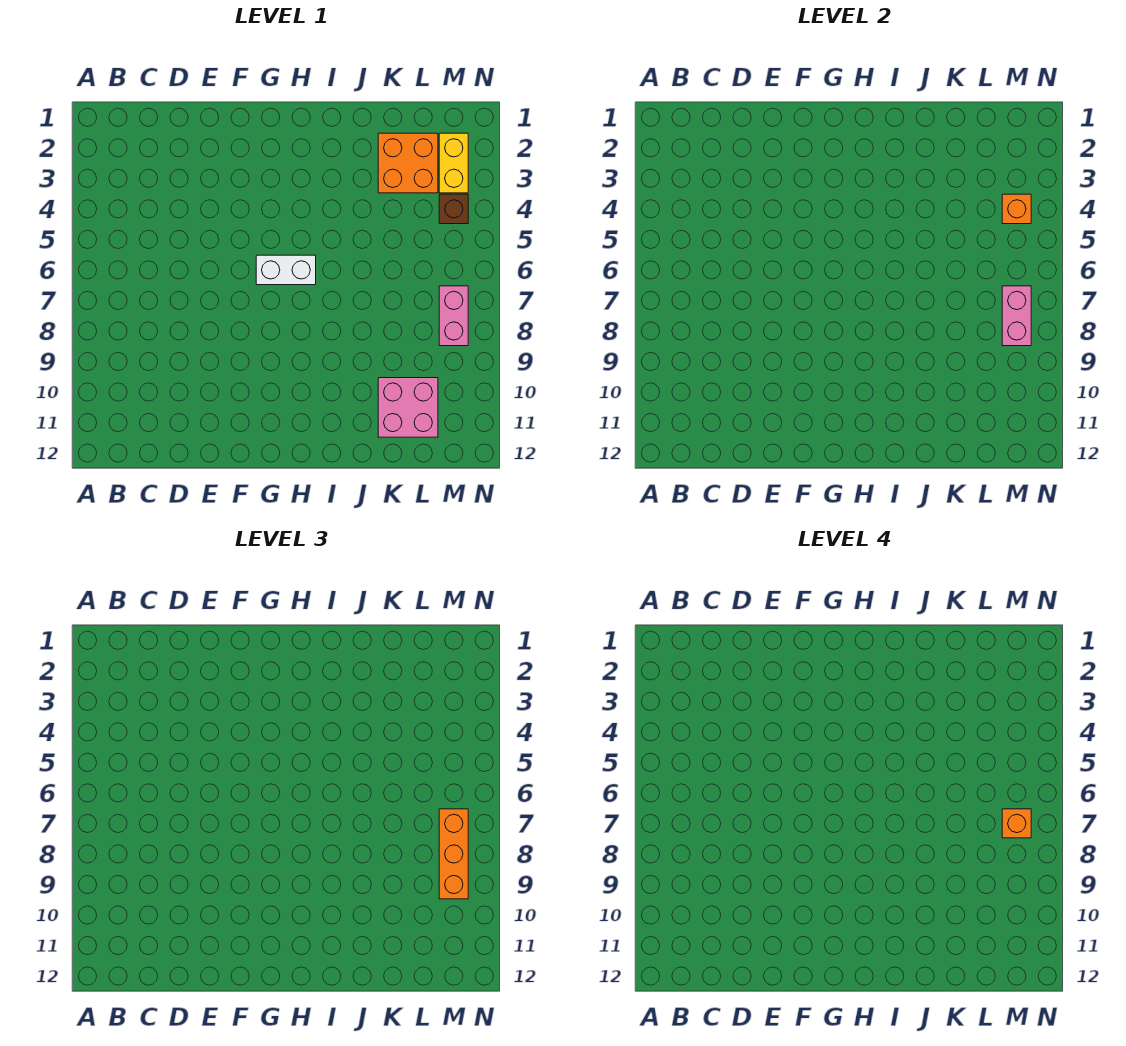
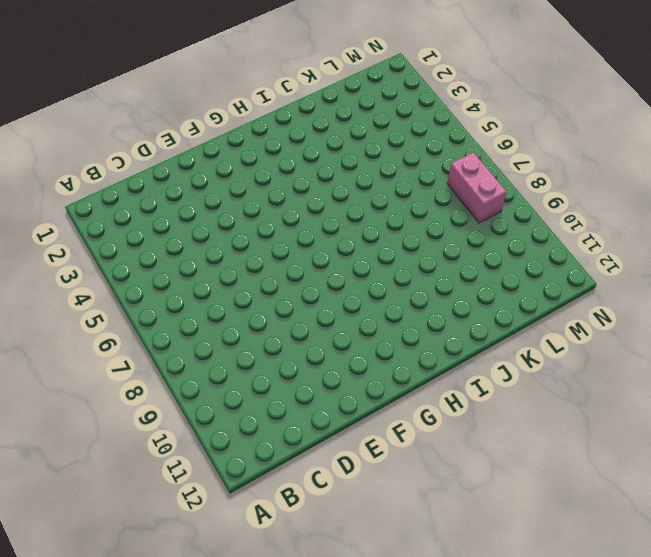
none -> white brick G6:H6 level 1
none -> orange brick K2:L3 level 1

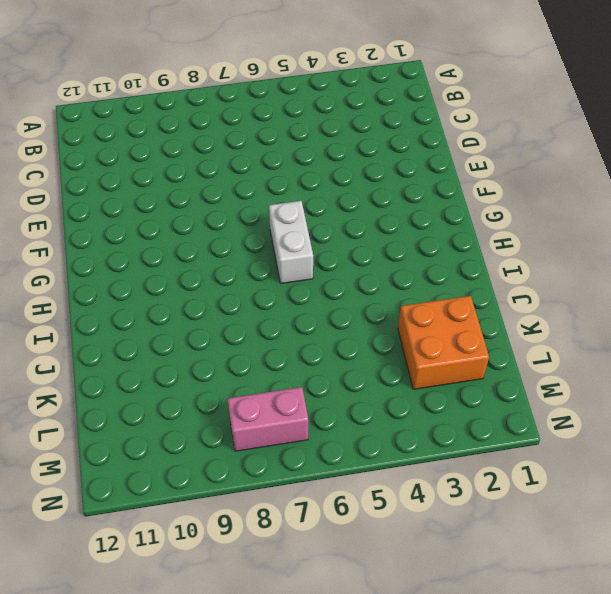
none -> pink brick K10:L11 level 1
none -> yellow brick M2:M3 level 1

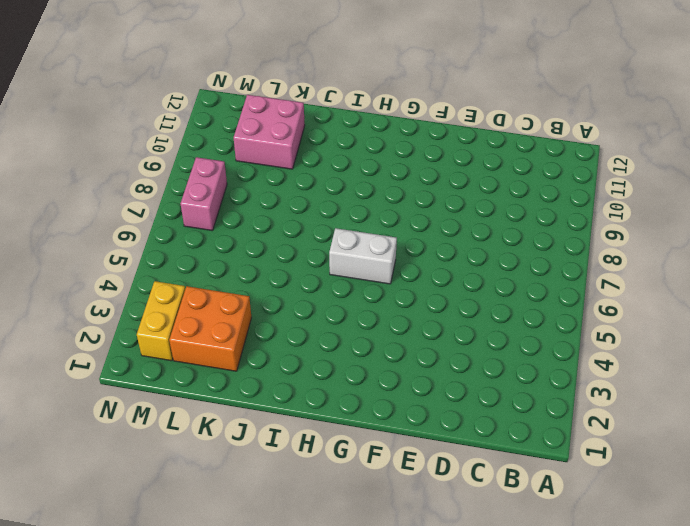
none -> brown brick M4 level 1
none -> orange brick M4 level 2

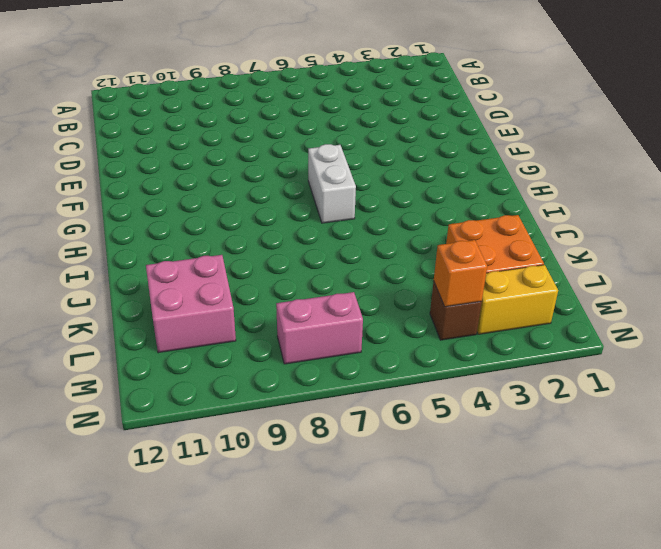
none -> pink brick M7:M8 level 2
none -> orange brick M7:M9 level 3

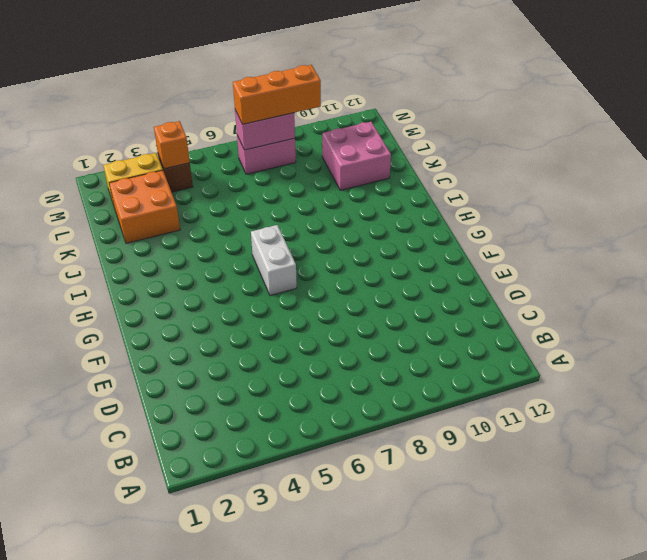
none -> orange brick M7 level 4

